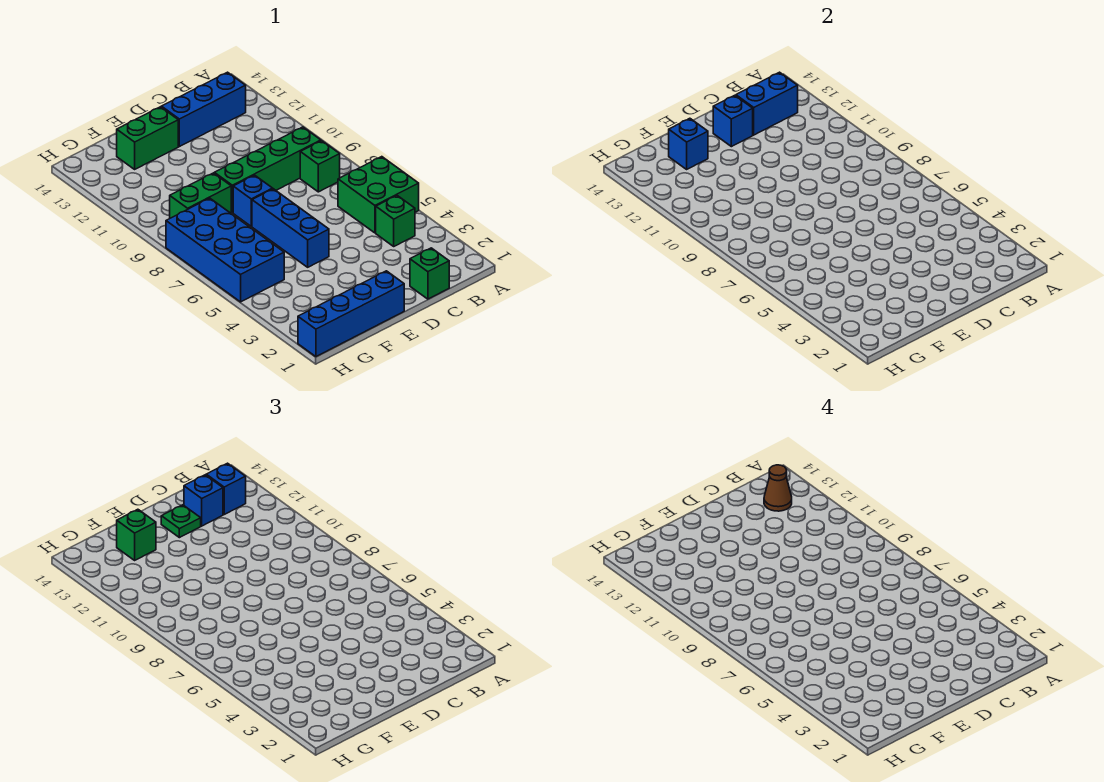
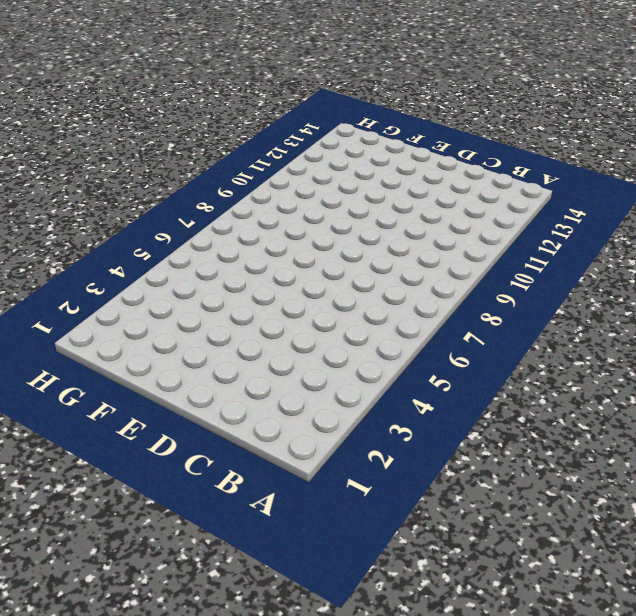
none -> green brick A5:B6 level 1
none -> green brick B4 level 1
none -> green brick B8 level 1

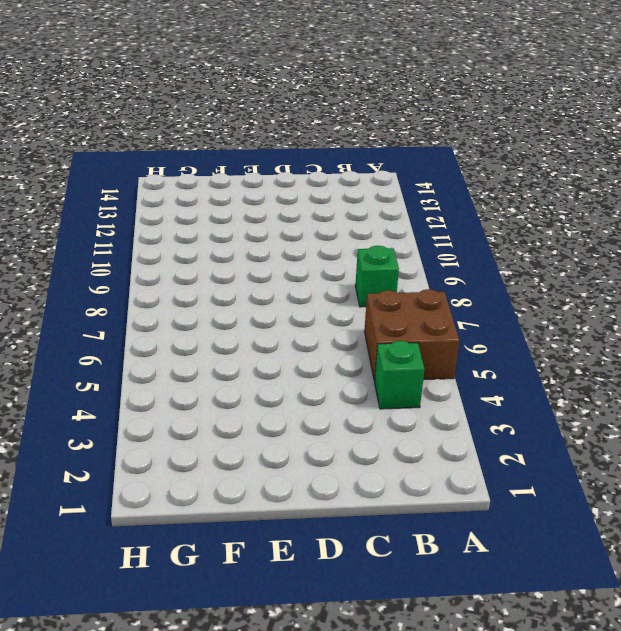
brown brick A5:B6 level 1 -> green brick A5:B6 level 1
none -> green brick B9:E9 level 1
none -> blue brick B13:D13 level 1
none -> green brick C1 level 1

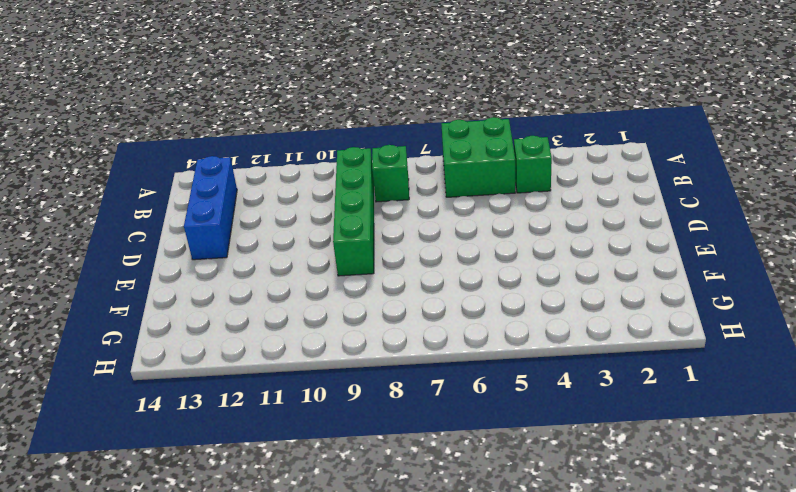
none -> green brick C1 level 1
none -> blue brick E1:H1 level 1
none -> blue brick E5:E7 level 1

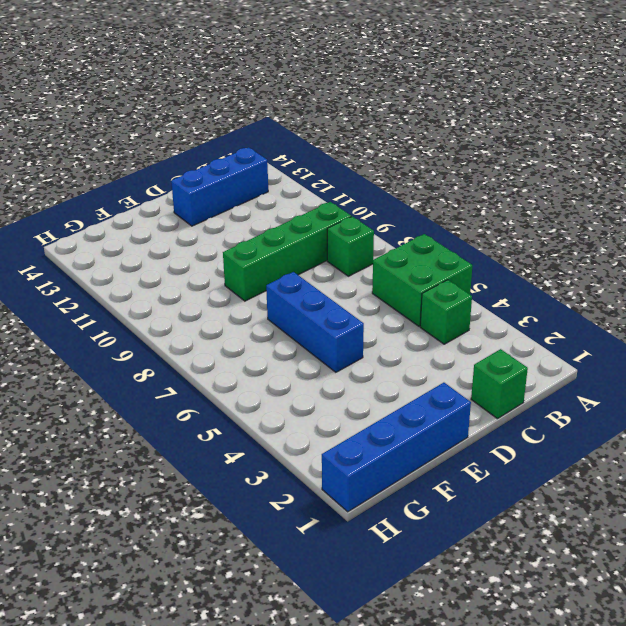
none -> blue brick E8 level 1
none -> green brick E13:F13 level 1
none -> green brick F9:G9 level 1

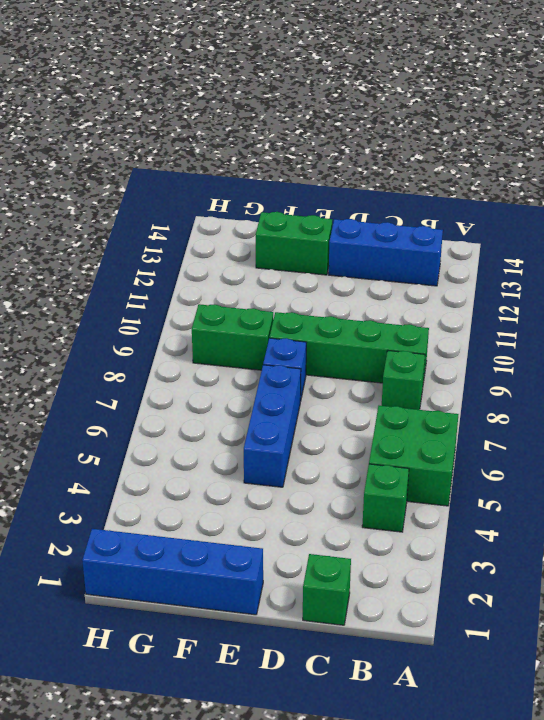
none -> blue brick G5:H8 level 1
none -> blue brick B13:C13 level 2
none -> blue brick D13 level 2

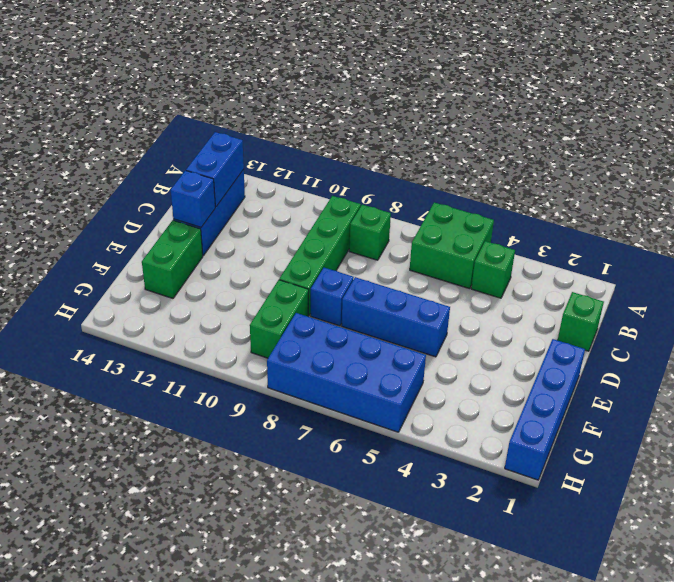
none -> blue brick F13 level 2
none -> blue brick B13 level 3
none -> blue brick C13 level 3

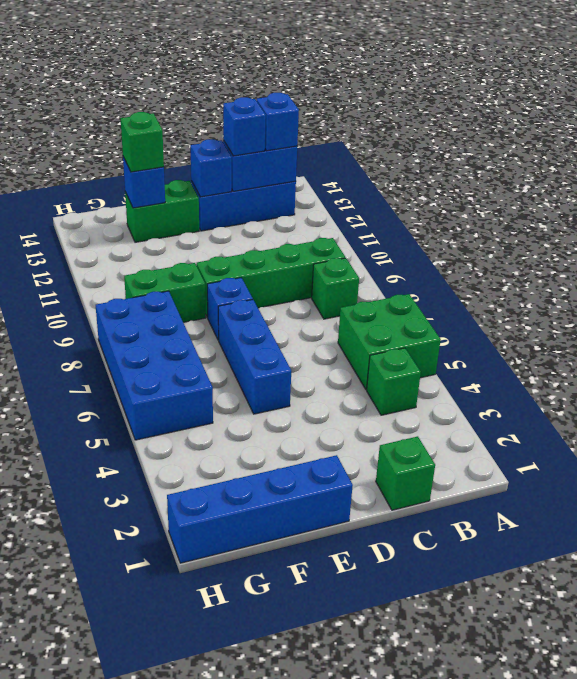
none -> green plate D13 level 3
none -> brown cone B13 level 4

